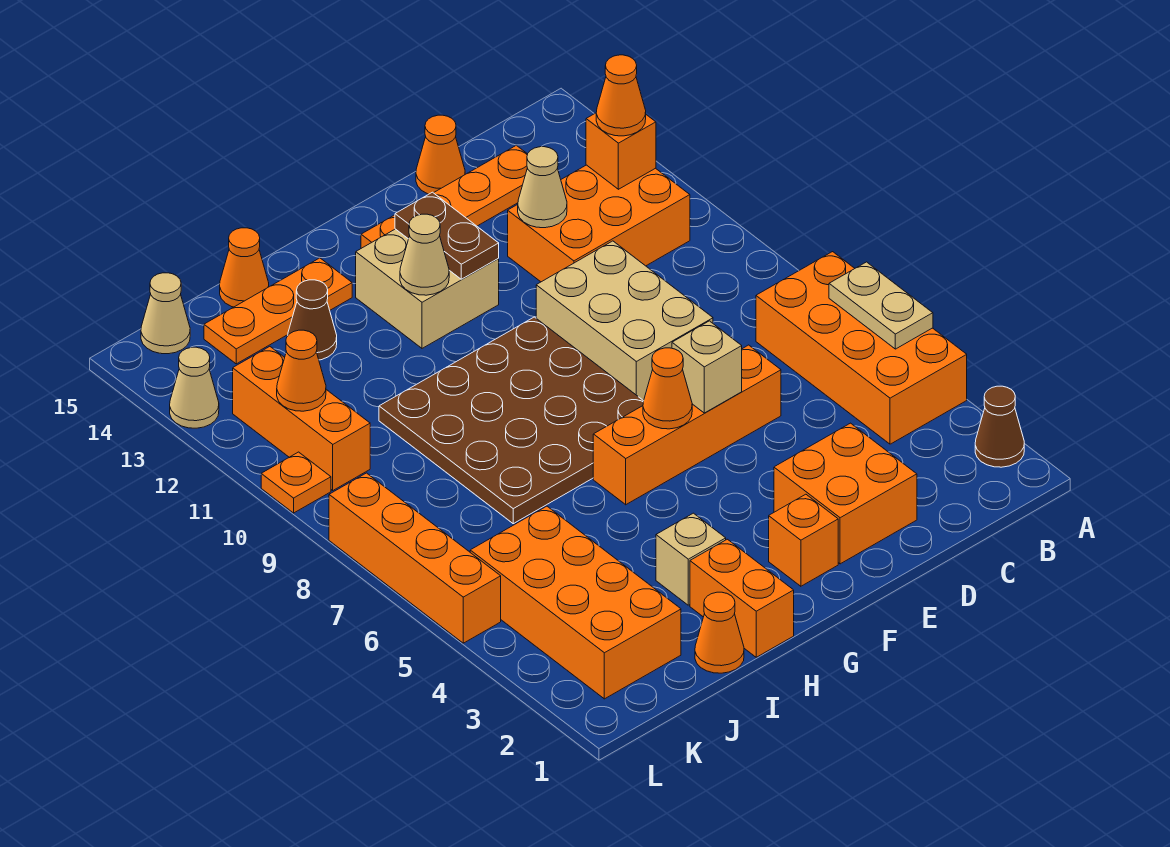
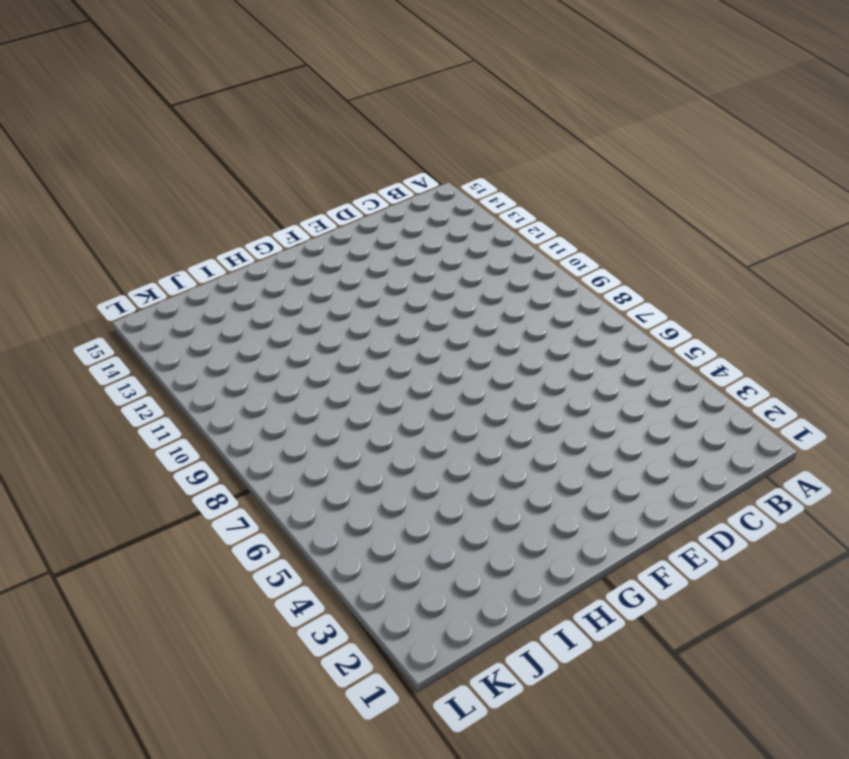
none -> brown cone A2 level 1
none -> orange brick A4:B7 level 1
none -> orange brick B11:D12 level 1
none -> orange plate C14:F14 level 1

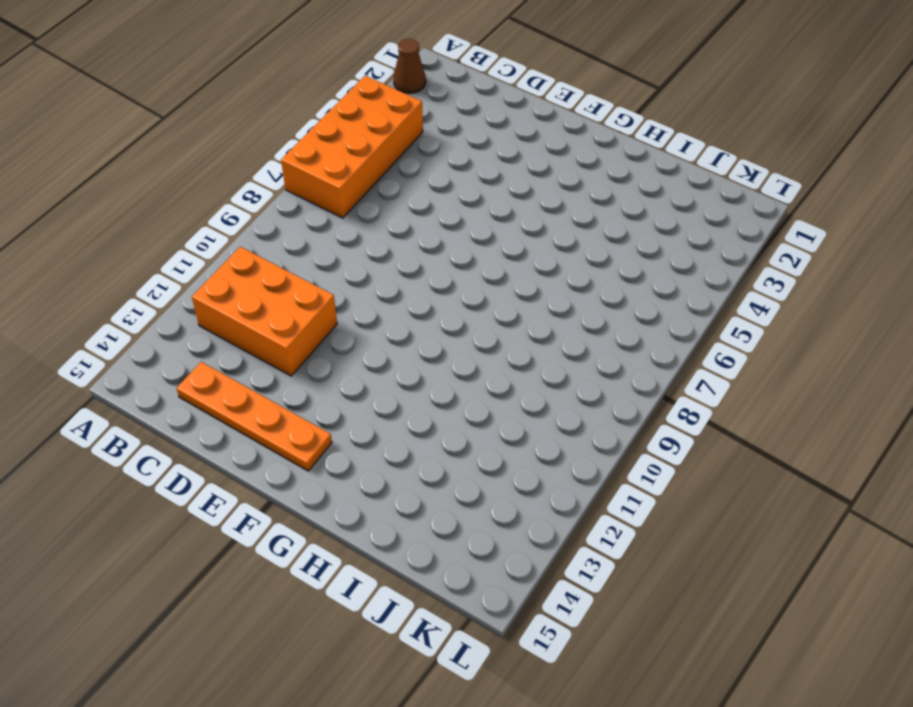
none -> orange brick D2:E3 level 1
none -> orange brick D6:G6 level 1
none -> tan brick D8:E10 level 1
none -> orange cone D15 level 1

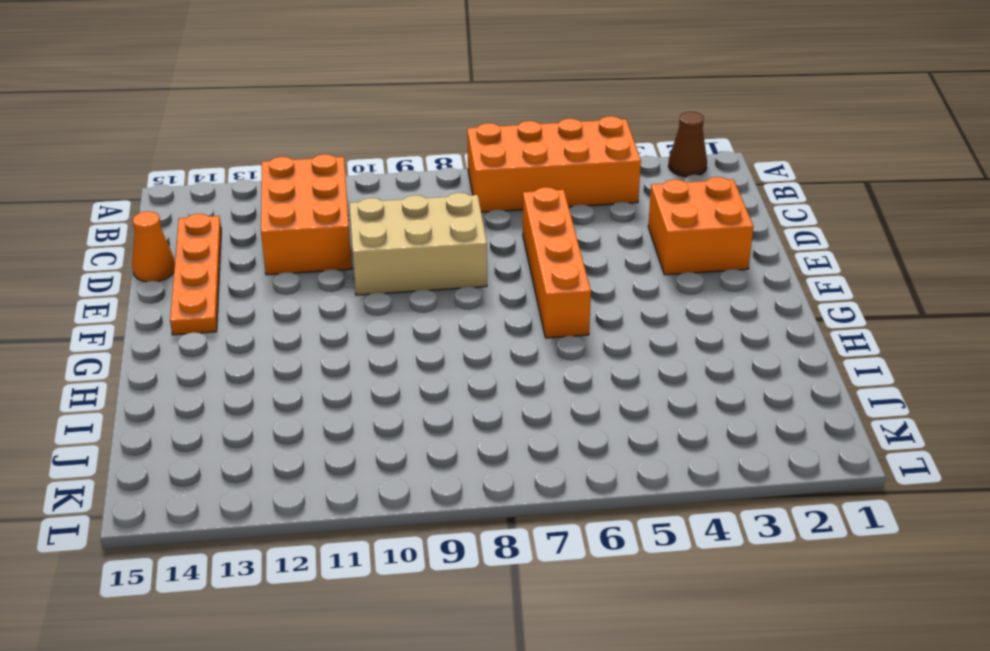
none -> orange brick F2 level 1
none -> brown plate F7:I10 level 1
none -> tan brick F12:G13 level 1
none -> orange brick H1:H2 level 1

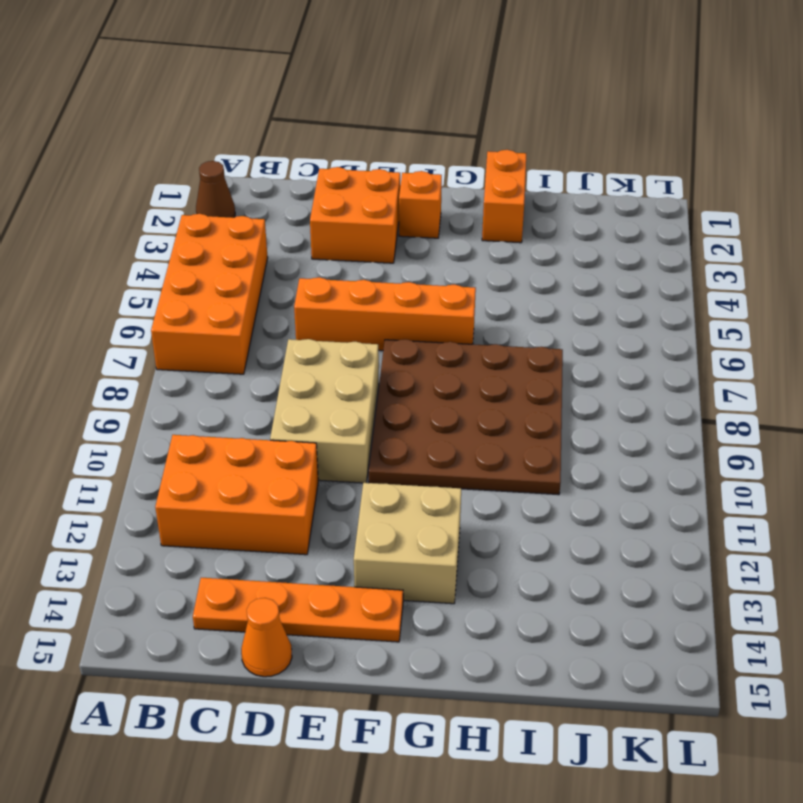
none -> tan brick H3 level 1
none -> orange plate H14:J14 level 1
none -> orange cone I1 level 1
none -> brown cone I13 level 1

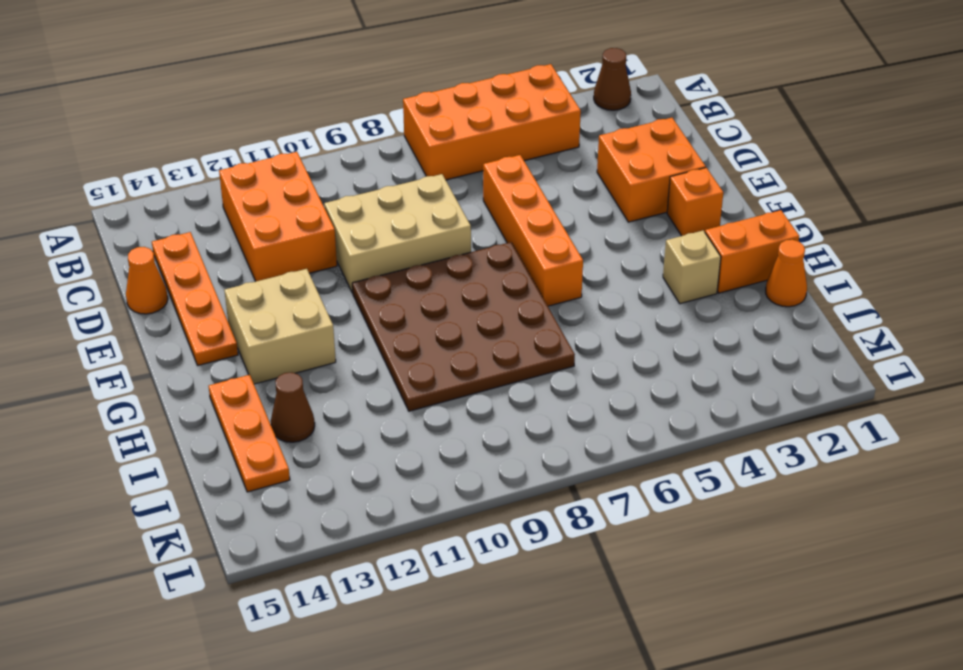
none -> orange cone I15 level 1
none -> orange brick J2:K5 level 1
none -> orange brick K10:K12 level 1
none -> tan cone K15 level 1

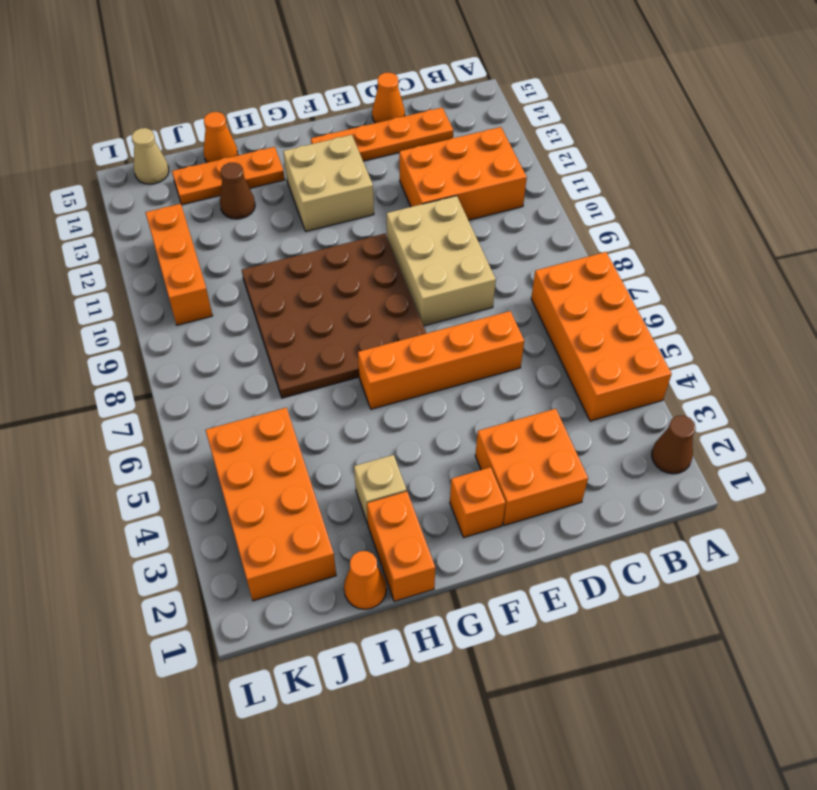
none -> orange brick L5:L8 level 1
none -> orange plate L10 level 1
none -> tan cone L13 level 1
none -> tan plate A5:A6 level 2

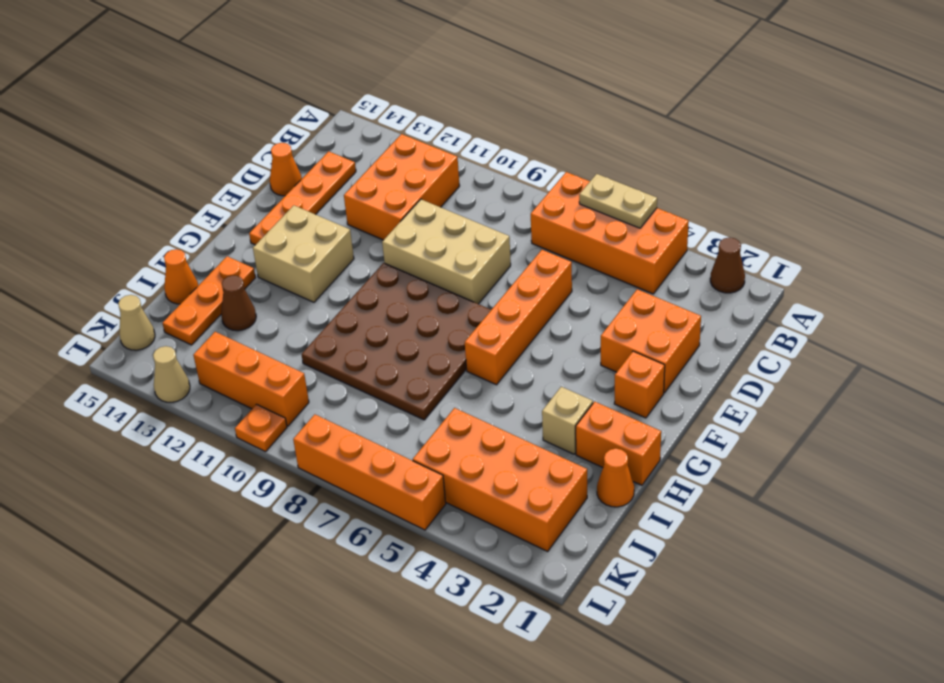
none -> orange brick B12 level 2
none -> tan cone D12 level 2
none -> tan brick E6 level 2
none -> orange cone F6 level 2

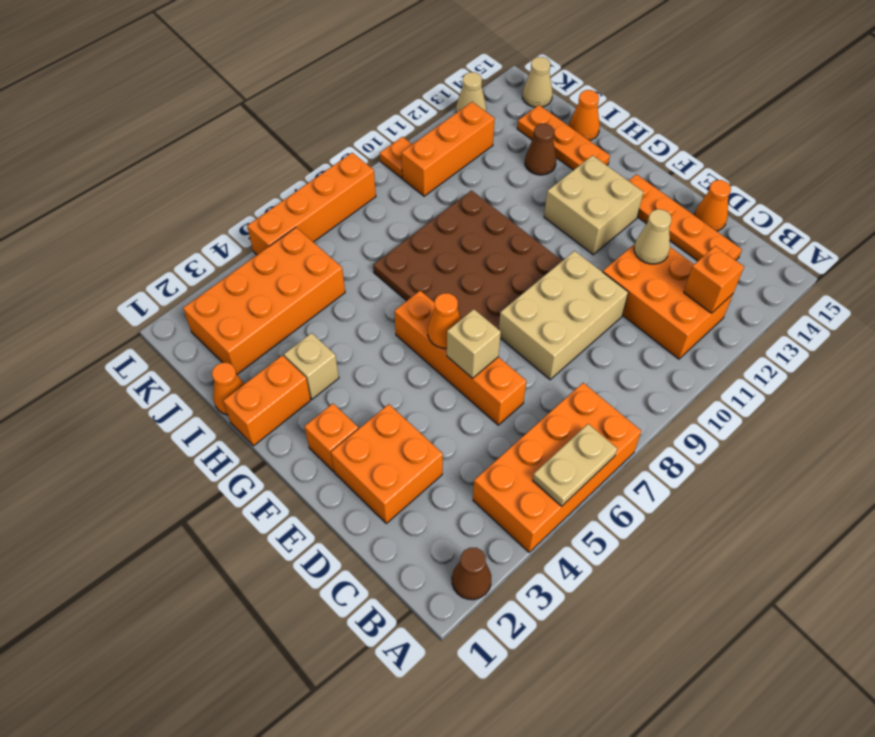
none -> brown plate F12:F13 level 2
none -> tan cone G12 level 2
none -> orange cone K11 level 2
none -> orange cone B12 level 3

